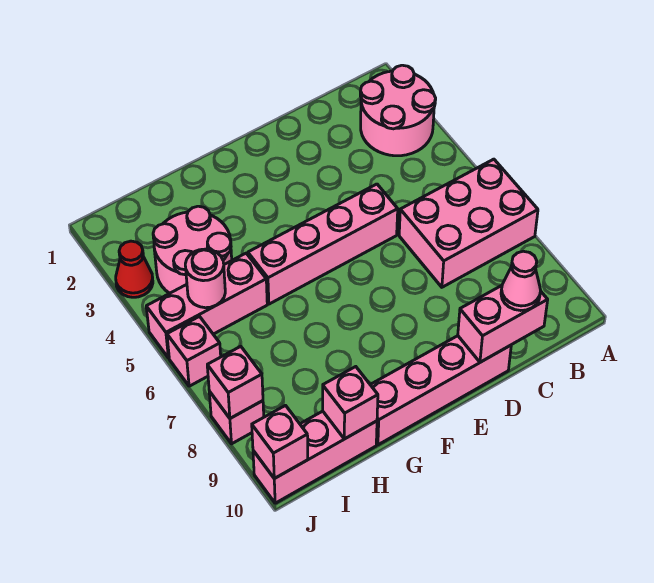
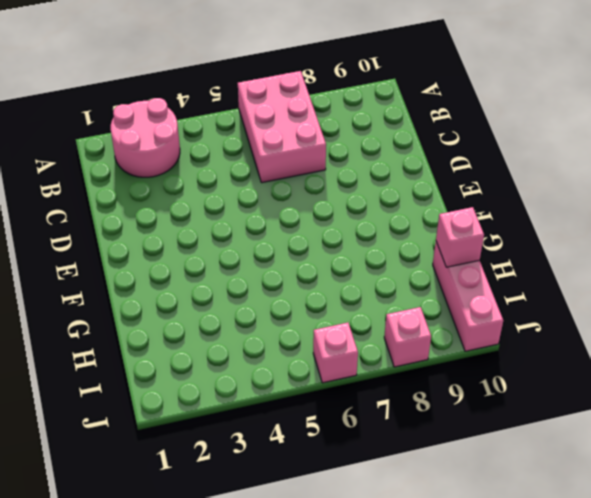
none -> pink brick D5:G5 level 1
none -> pink brick D10:G10 level 1
none -> pink round brick H3:I4 level 1

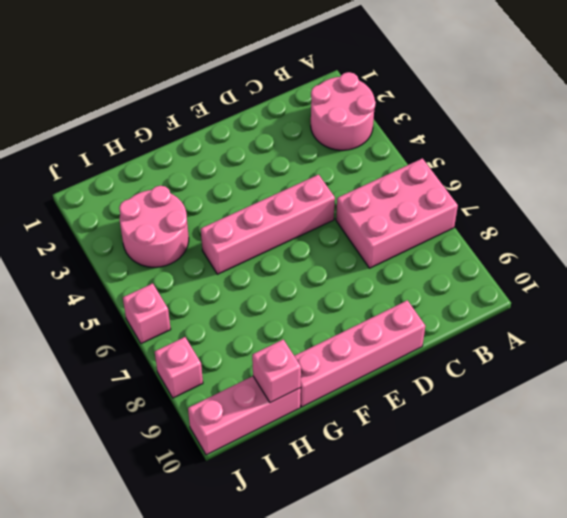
none -> pink brick H5:J5 level 1
none -> red cone J3 level 1
none -> pink brick C10:D10 level 2

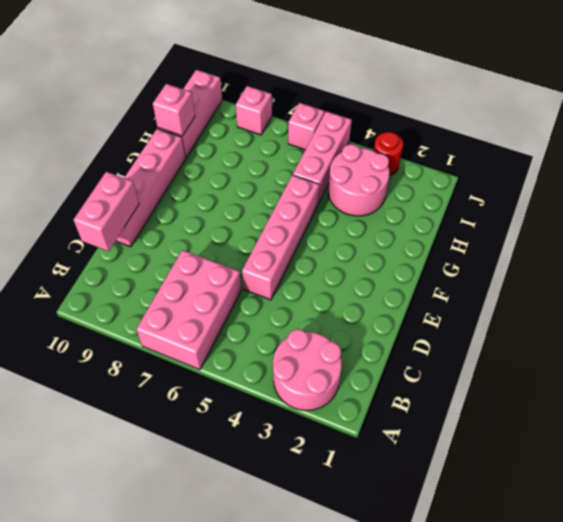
red round brick J3 level 1 -> red cone J3 level 1
none -> pink round brick I5 level 2
none -> pink brick J8 level 2
none -> pink brick J10 level 2

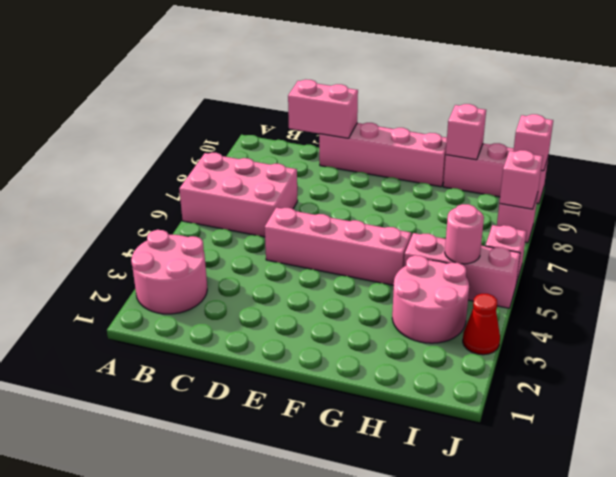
none -> pink cone C10 level 3

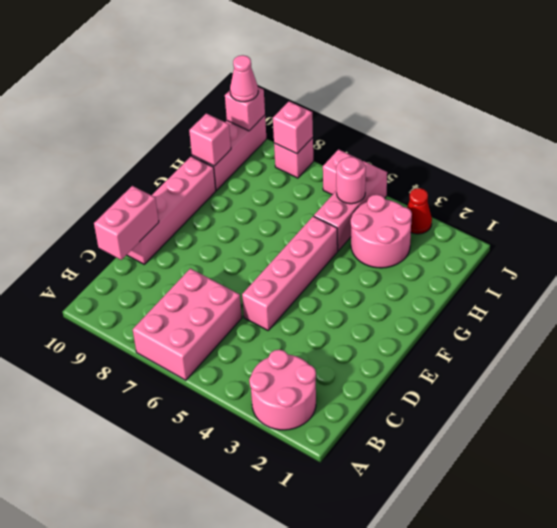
pink cone J10 level 3 -> pink cone C10 level 3

